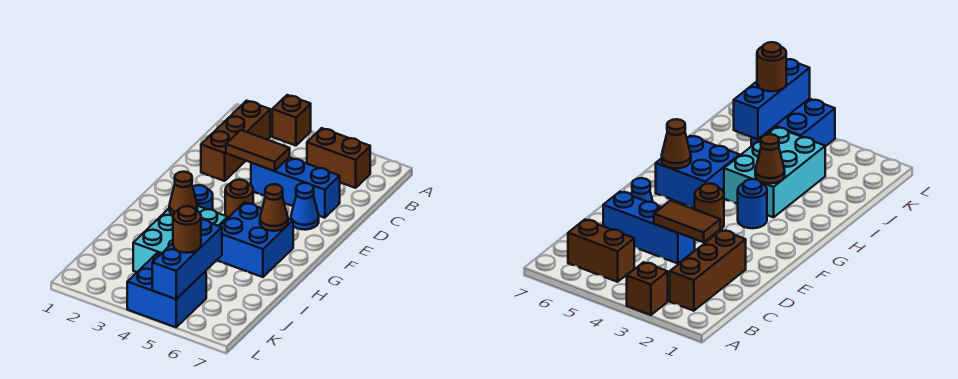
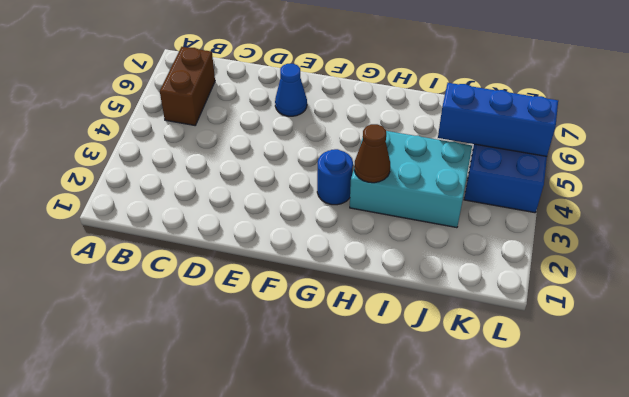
none -> brown brick A3 level 1
none -> brown brick B2:D2 level 1
none -> blue brick D4:D6 level 1

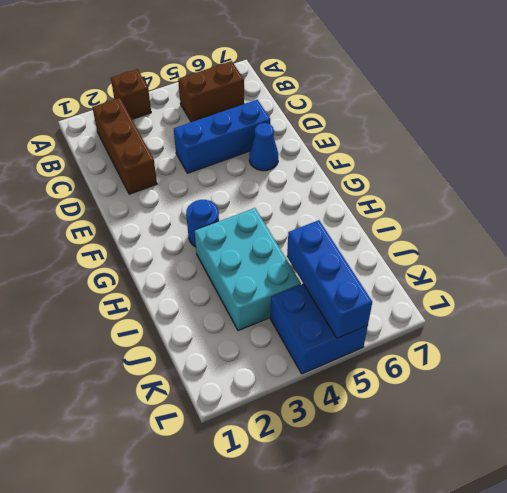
none -> brown round brick F4 level 1
none -> blue brick G5:H6 level 1
none -> brown tile D3:D4 level 2

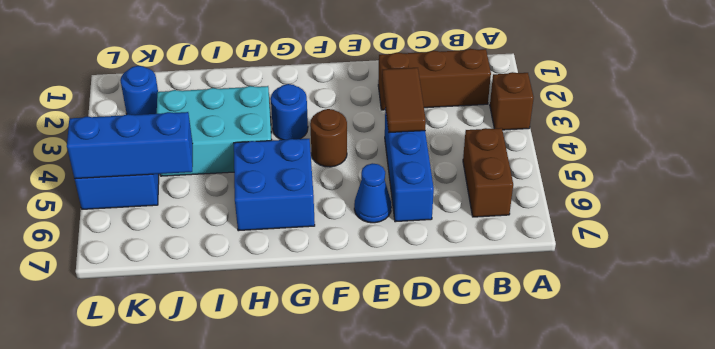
blue round brick K2 level 1 -> none
none -> brown cone G6 level 2
none -> brown cone H3 level 2
none -> brown round brick K5 level 3

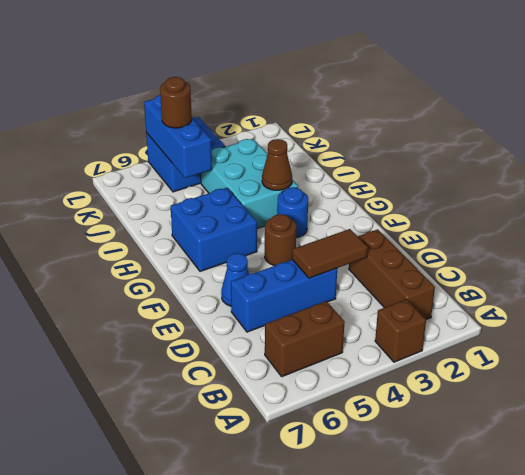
none -> brown cone G6 level 2

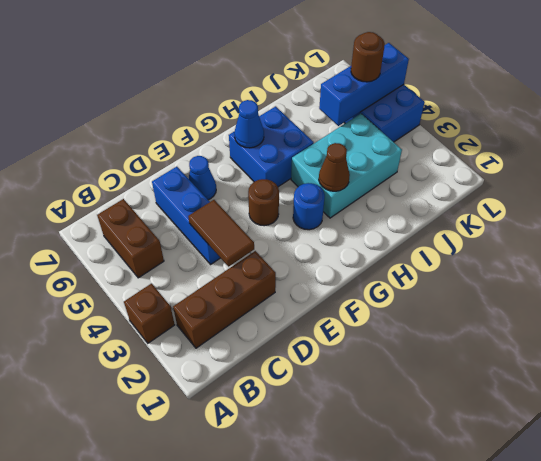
blue cone G6 level 2 -> brown cone G6 level 2

